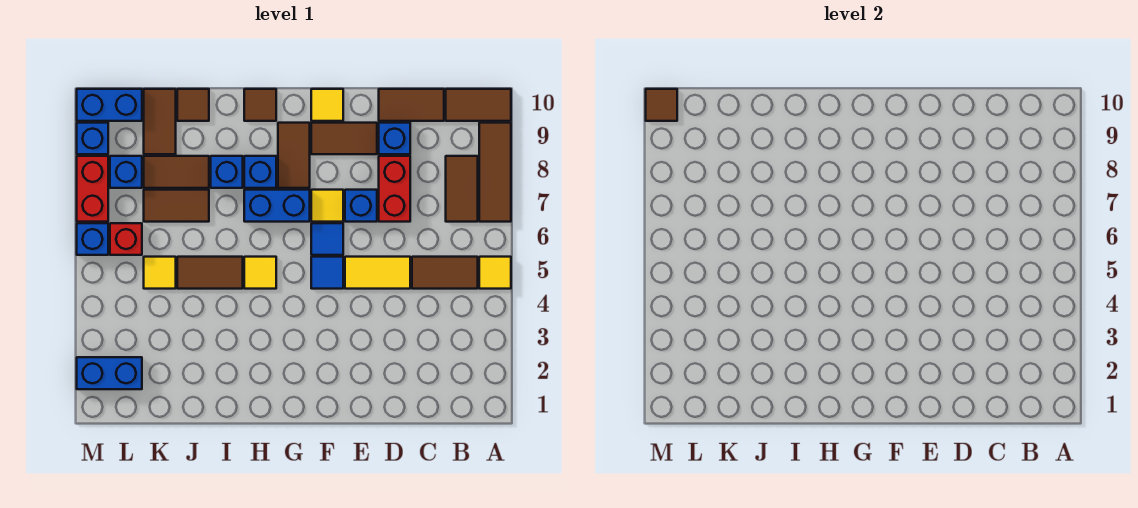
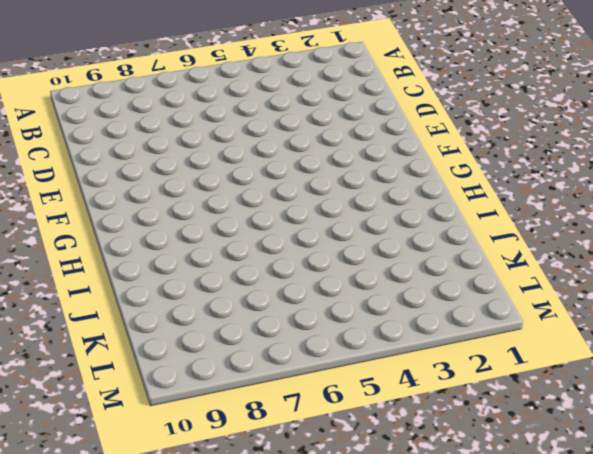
none -> yellow tile A5 level 1
none -> brown tile A7:A9 level 1
none -> brown tile A10:B10 level 1
none -> brown tile B5:C5 level 1

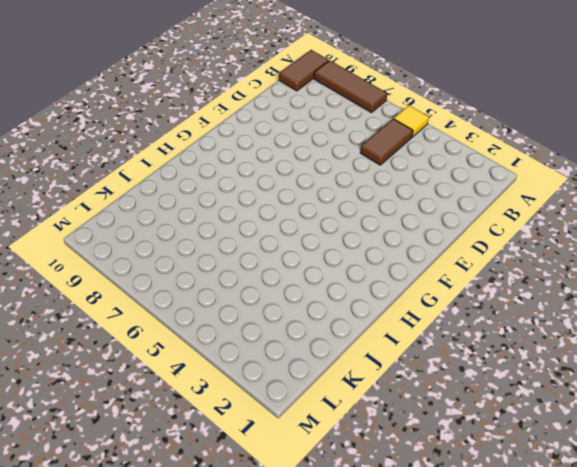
none -> brown tile B7:B8 level 1
none -> brown tile C10:D10 level 1
none -> yellow tile D5:E5 level 1
none -> red brick D7:D8 level 1

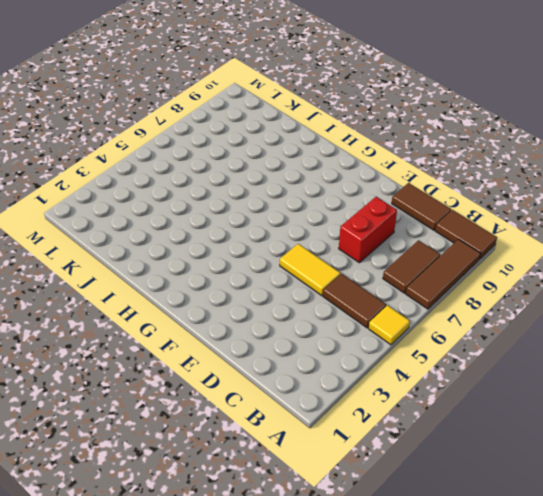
none -> blue brick D9 level 1
none -> blue brick E7 level 1
none -> brown tile E9:F9 level 1
none -> blue tile F5 level 1

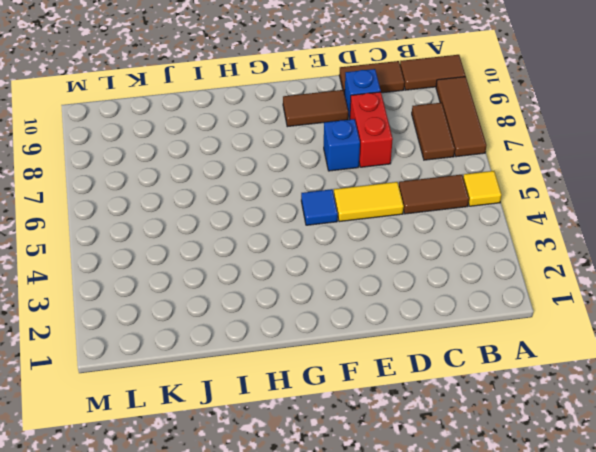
none -> blue tile F6 level 1
none -> yellow tile F7 level 1
none -> yellow tile F10 level 1
none -> blue brick G7:H7 level 1

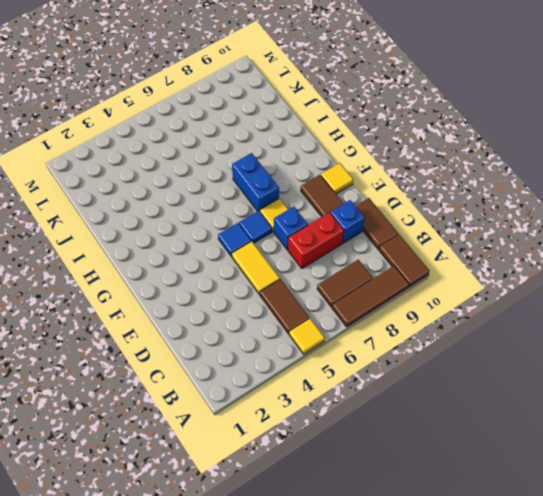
none -> brown tile G8:G9 level 1
none -> yellow tile H5 level 1
none -> blue brick H8 level 1
none -> brown tile H10 level 1

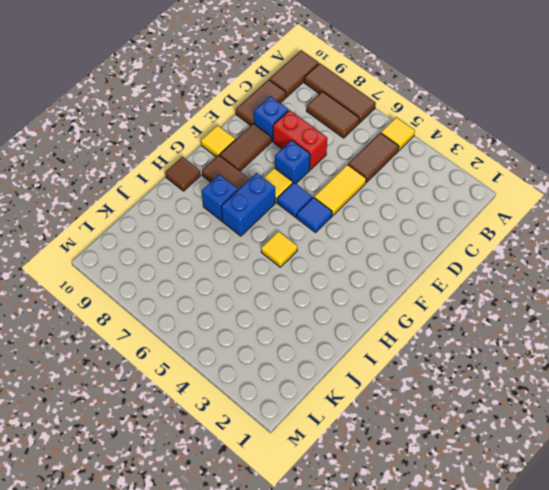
none -> brown tile I5:J5 level 1
none -> blue brick I8 level 1
none -> brown tile J7:K7 level 1
none -> brown tile J8:K8 level 1

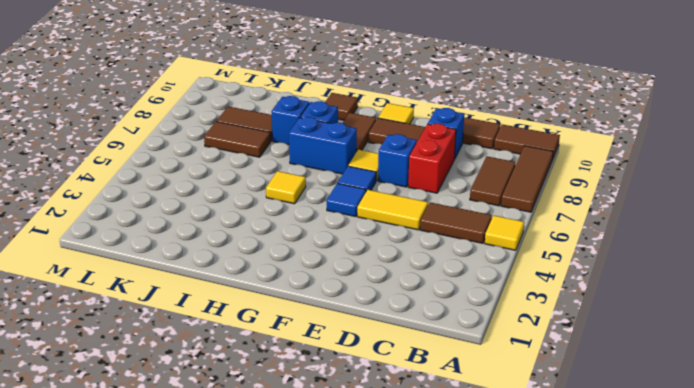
none -> brown tile I5:J5 level 1
none -> brown tile J10 level 1
none -> yellow tile K5 level 1
none -> brown tile K9:K10 level 1

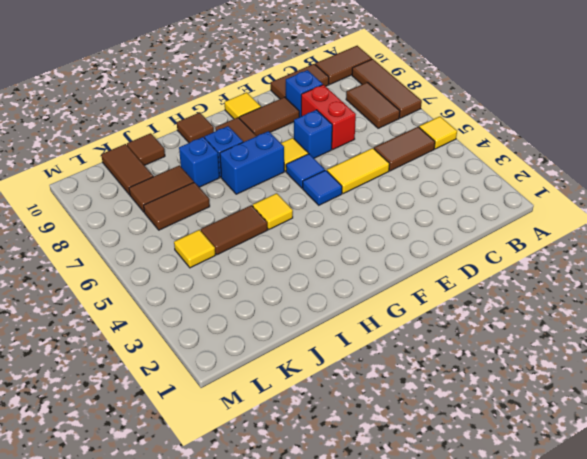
none -> blue brick L2:M2 level 1
none -> red brick L6 level 1
none -> blue brick L8 level 1
none -> blue brick L10:M10 level 1

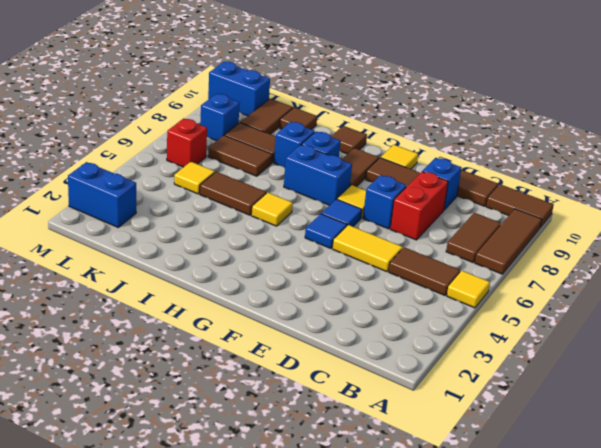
none -> blue brick M6 level 1
none -> red brick M7:M8 level 1
none -> blue brick M9 level 1
none -> brown tile M10 level 2

